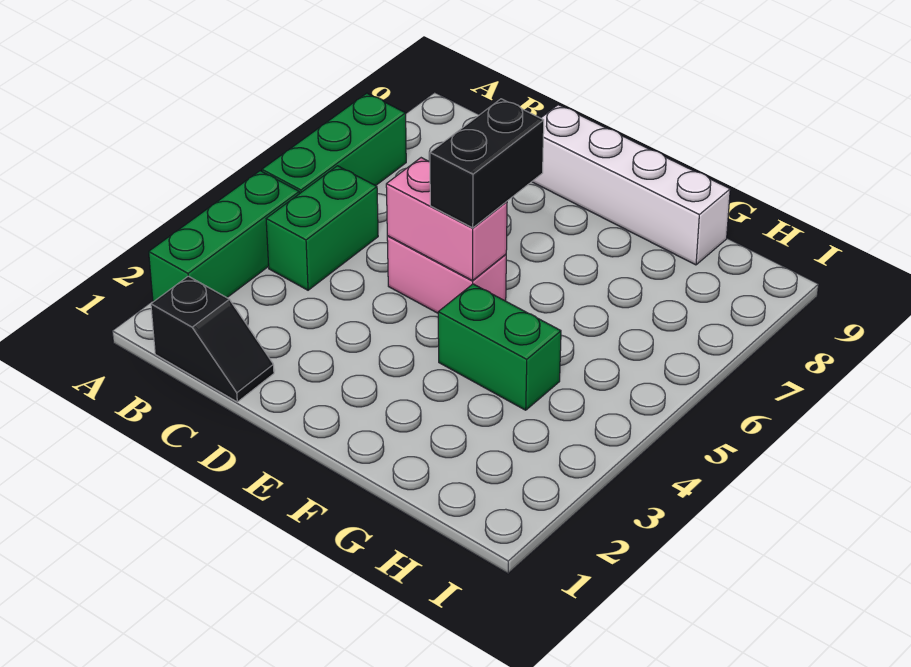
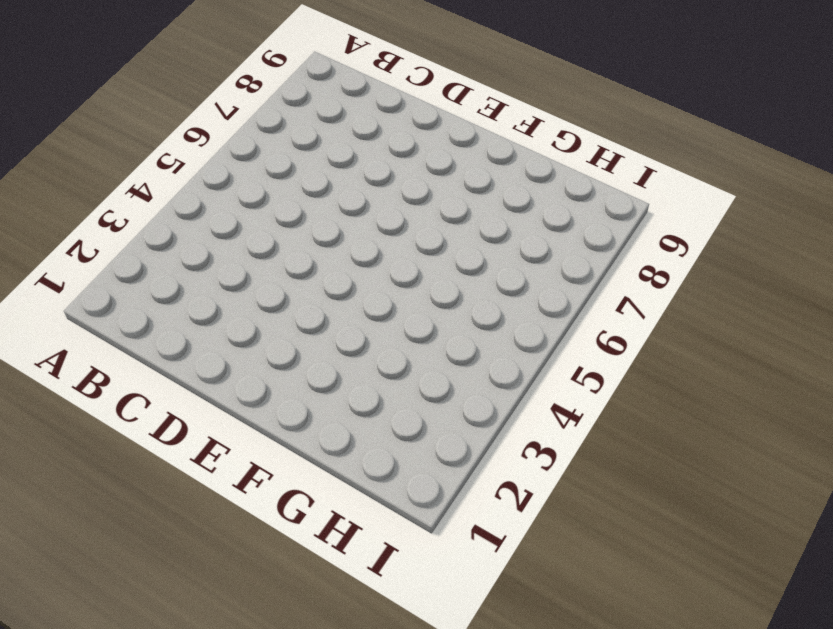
none -> green brick A2:A4 level 1
none -> green brick A5:A7 level 1

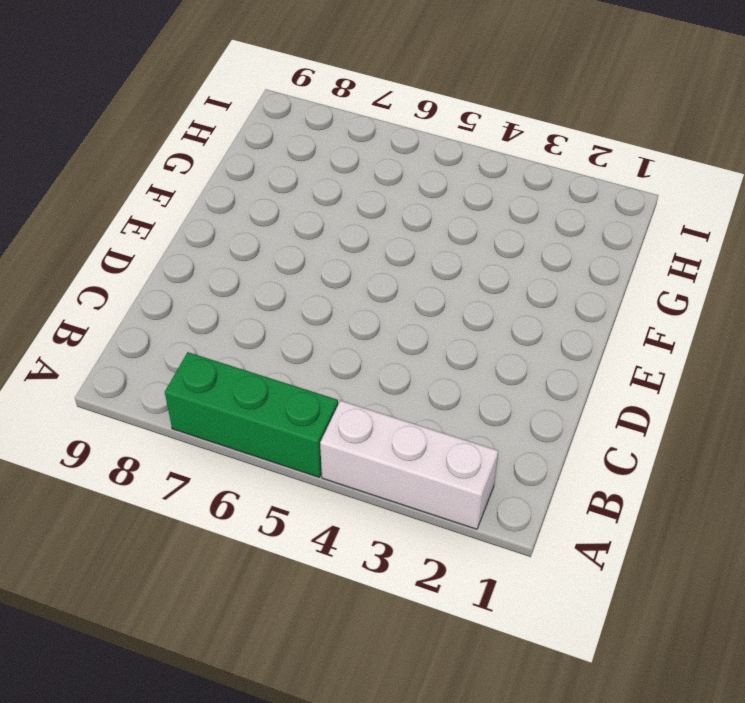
white brick A2:A4 level 1 -> green brick A2:A4 level 1
none -> black slope B1:C1 level 1 top B
none -> green brick B4:B5 level 1

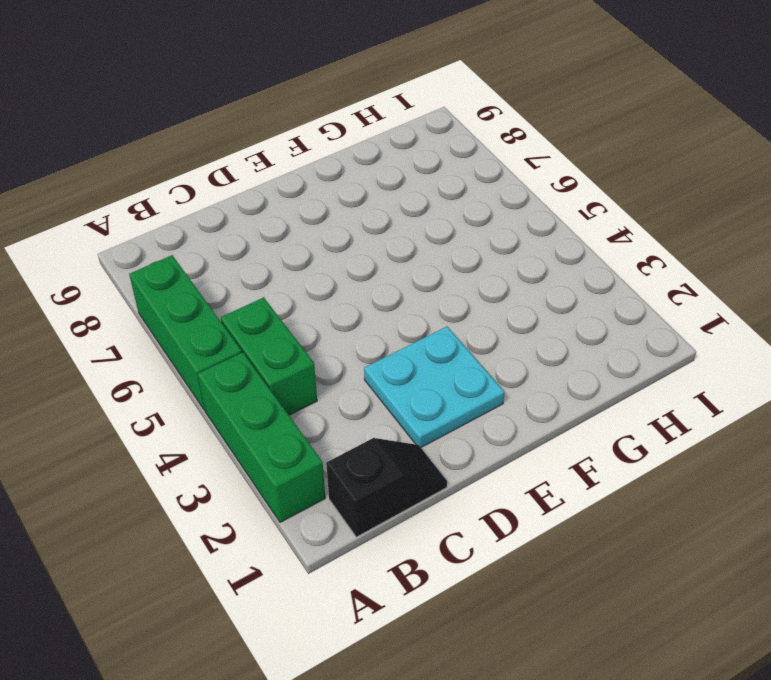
cyan plate D2:E3 level 1 -> none
none -> pink brick D5:E5 level 1
none -> white brick D9:G9 level 1

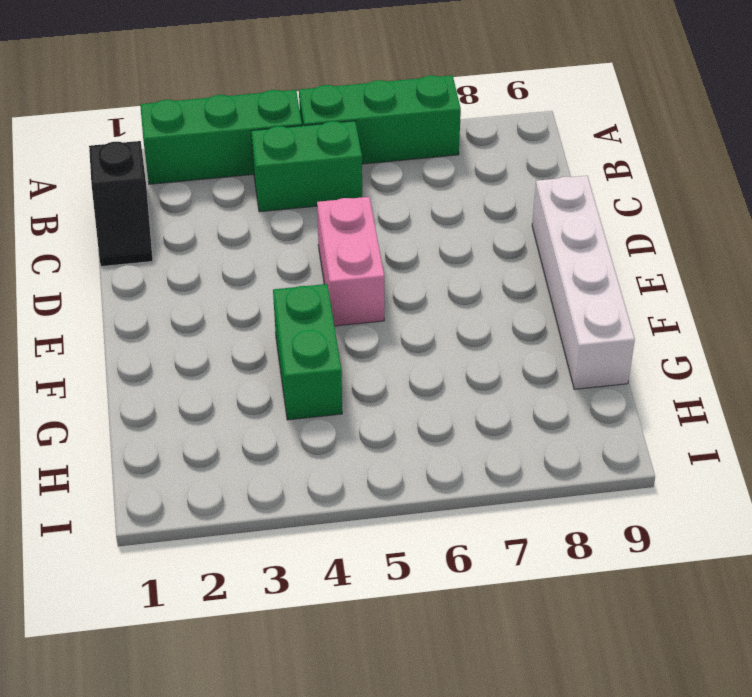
none -> pink brick D5:E5 level 2
none -> black brick E5:E6 level 3

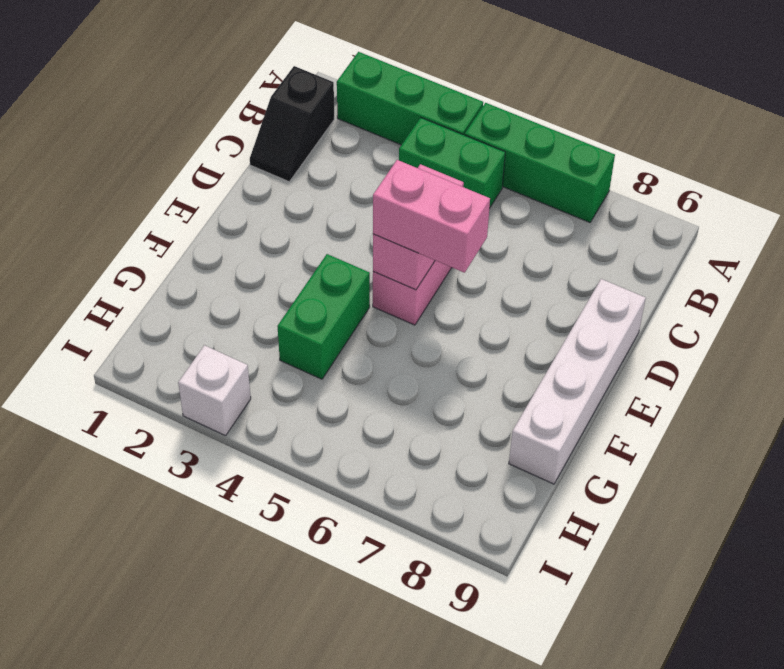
pink brick E5:E6 level 3 -> black brick E5:E6 level 3
white brick I3 level 1 -> none

